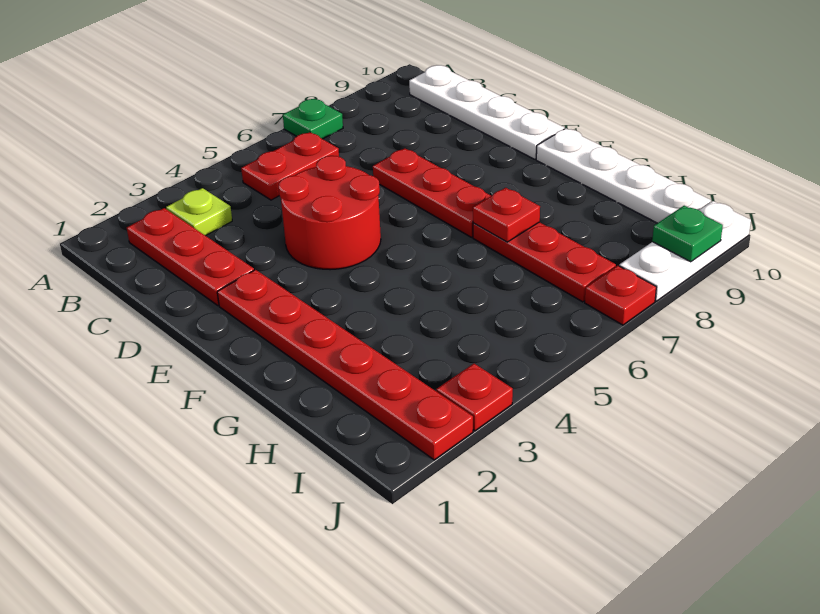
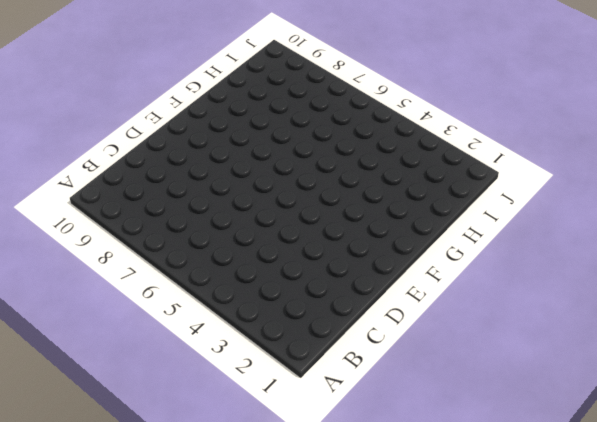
none -> green plate A7 level 1
none -> red plate B2:D2 level 1
none -> lime plate B3 level 1

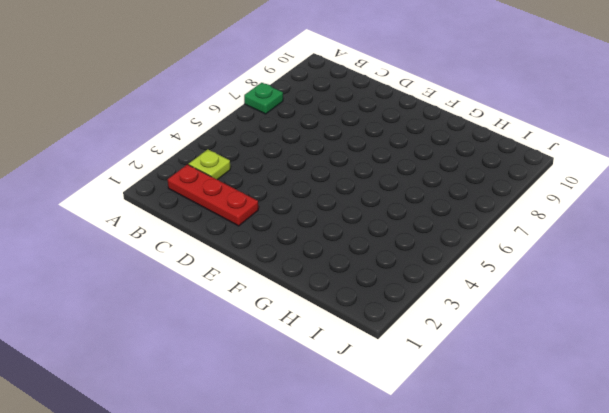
none -> red plate B5:B6 level 1
none -> white plate B10:E10 level 1
none -> red round brick D4:E5 level 1

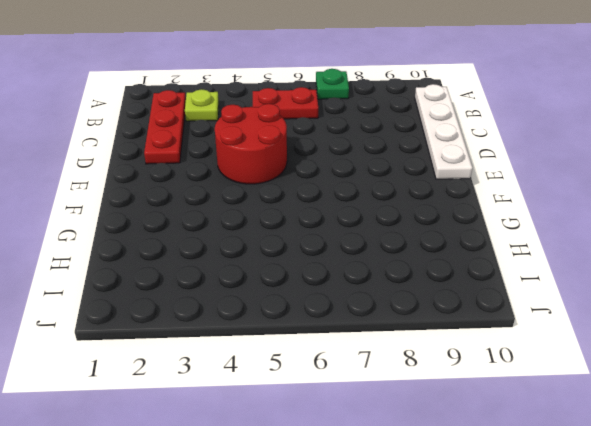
none -> red plate D7:F7 level 1
none -> red plate E2:J2 level 1
none -> white plate F10:I10 level 1

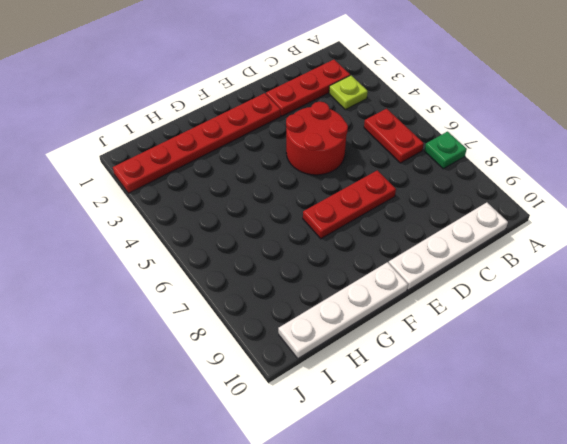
none -> red plate G7:I7 level 1
none -> red plate J3 level 1
none -> red plate J7 level 1

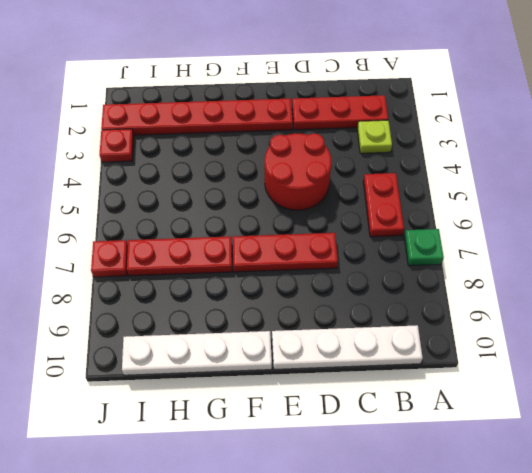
none -> white plate J8:J10 level 1
none -> red plate G7 level 2
none -> green plate J9 level 2

